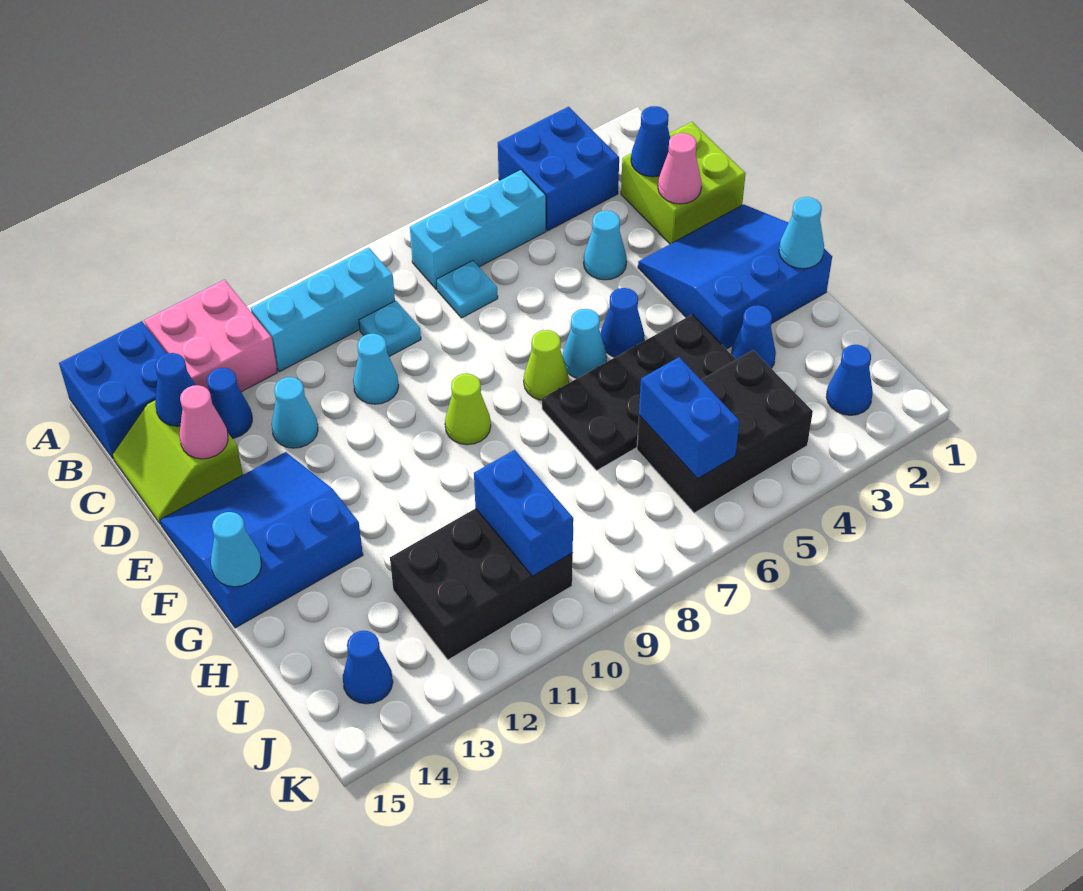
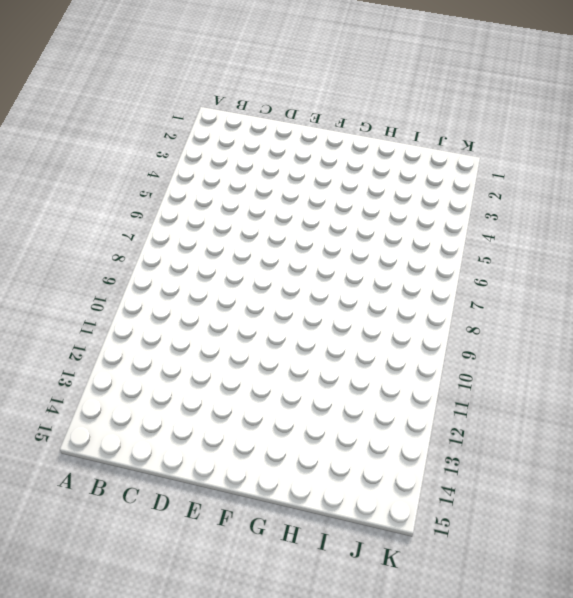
none -> blue brick A3:B4 level 1
none -> pink brick A12:B13 level 1
none -> blue brick A14:B15 level 1
none -> cyan brick B5:B7 level 1

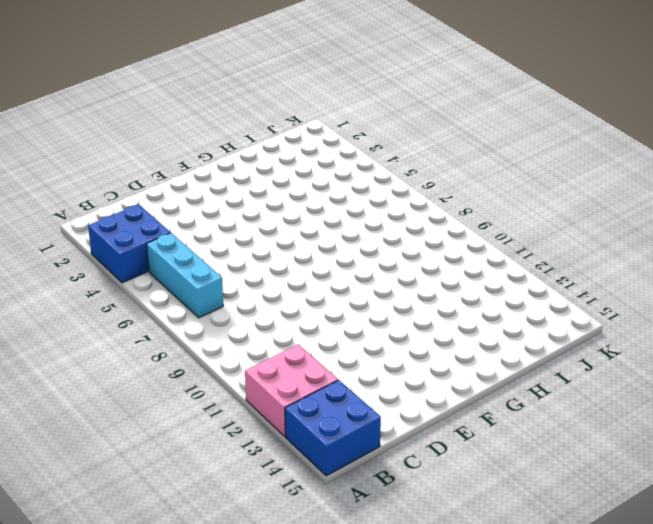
none -> cyan brick B9:B11 level 1
none -> lime brick C1:D2 level 1
none -> cyan plate C7 level 1
none -> cyan plate C9 level 1

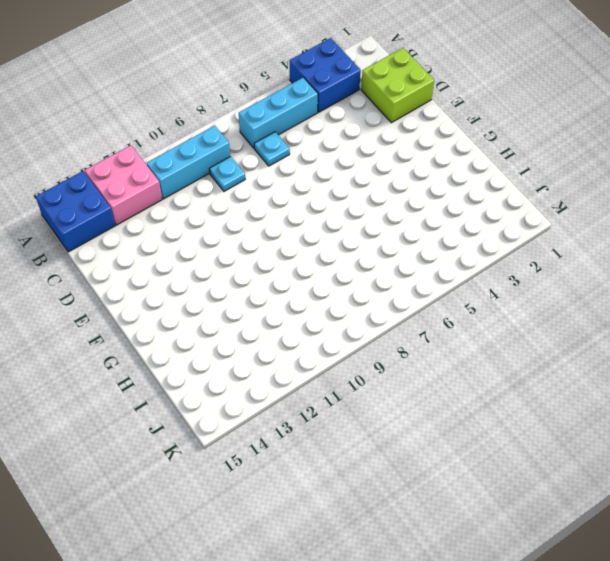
none -> blue cone C13 level 1
none -> lime slope C14:D15 level 1 top 14
none -> cyan cone D4 level 1
none -> cyan cone D10 level 1

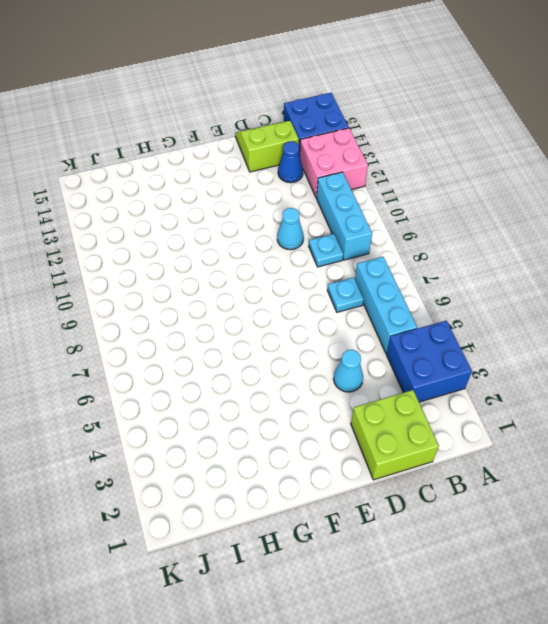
none -> cyan cone D12 level 1
none -> blue slope E1:G3 level 1 top G
none -> blue slope E13:G15 level 1 top G
none -> blue cone F5 level 1

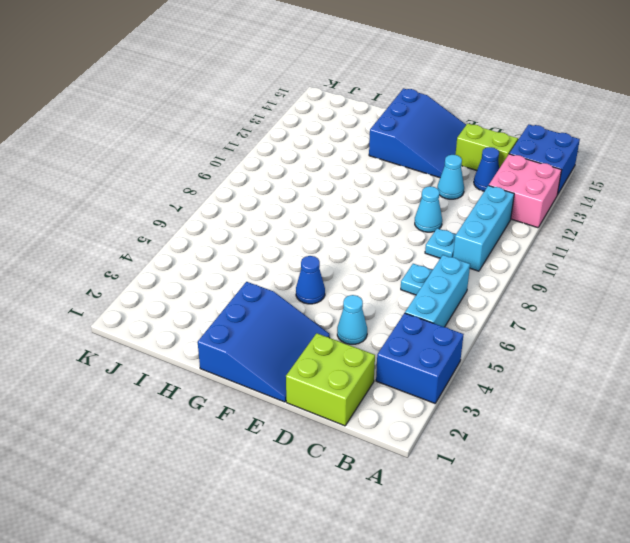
none -> cyan cone F6 level 1
none -> lime cone F7 level 1
none -> lime cone F9 level 1
none -> black plate G4:H7 level 1

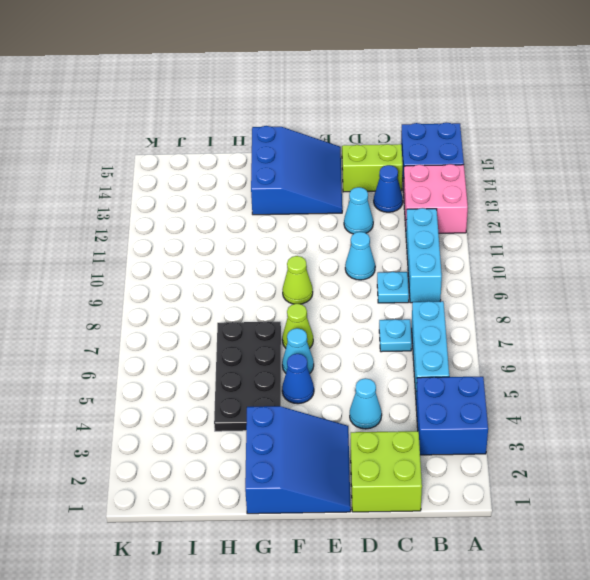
none -> blue cone H3 level 1
none -> black brick I4:J6 level 1
none -> black brick I10:J12 level 1
none -> blue cone J2 level 1

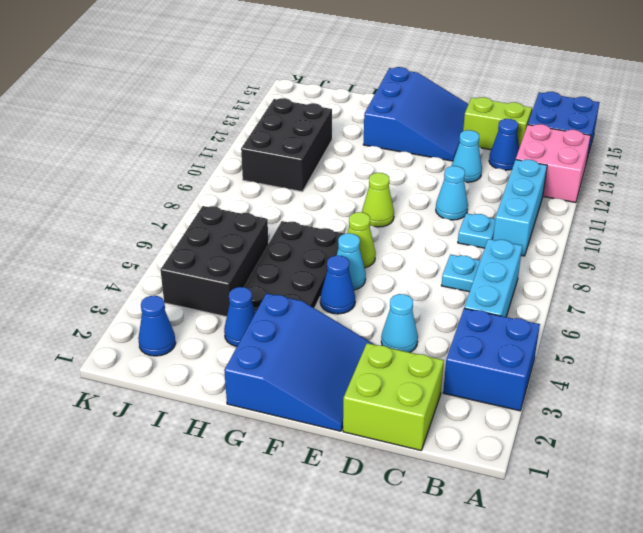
none -> blue cone J14 level 1
none -> blue cone C2 level 2
none -> blue cone C14 level 2
none -> pink cone D2 level 2

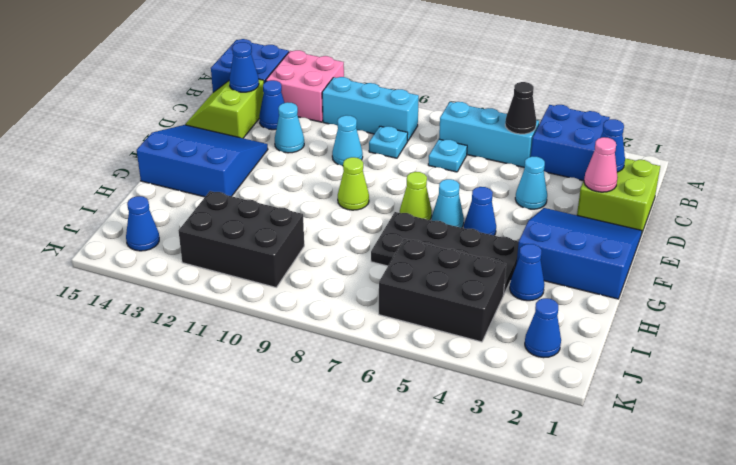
black cone B5 level 2 -> none
none -> pink cone D14 level 2
none -> cyan cone G1 level 2
none -> cyan cone G15 level 2
none -> blue brick I6:J6 level 2

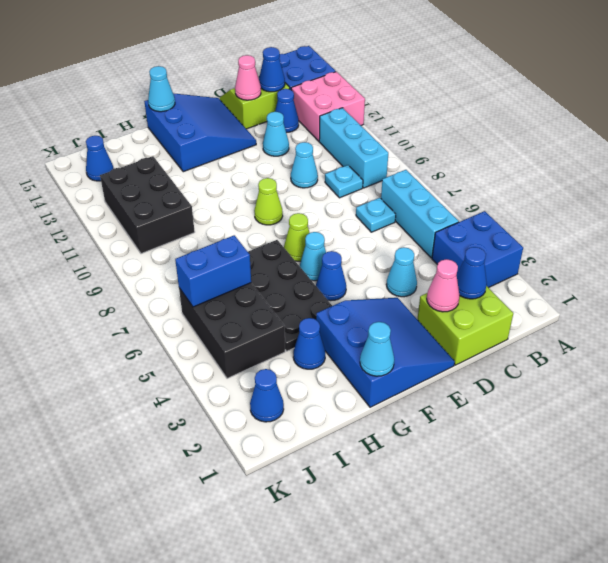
none -> blue brick I10:J10 level 2

